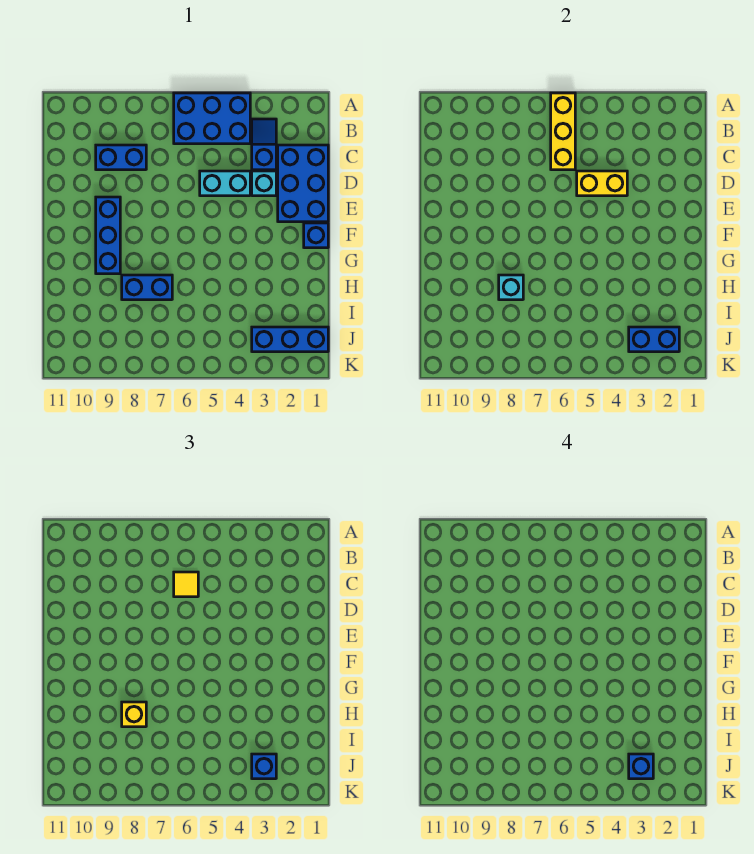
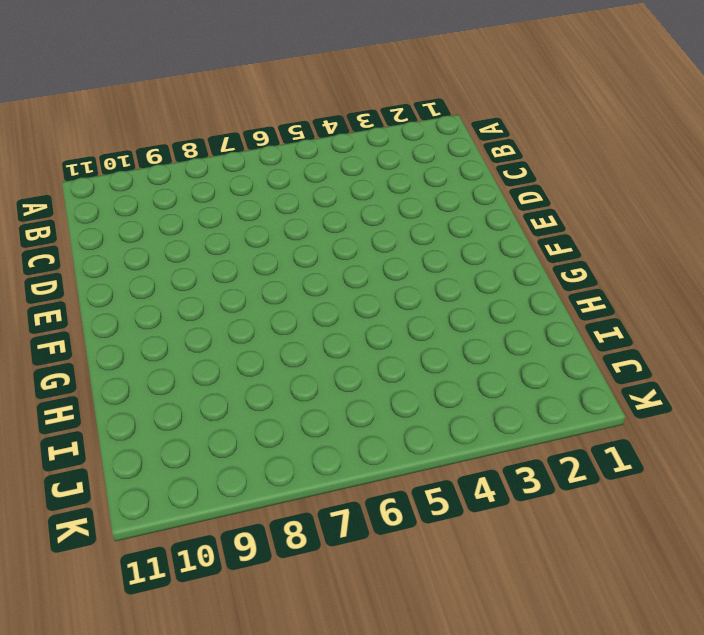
none -> blue brick A4:B6 level 1
none -> blue slope B3:C3 level 1 top C
none -> blue brick C1:E2 level 1

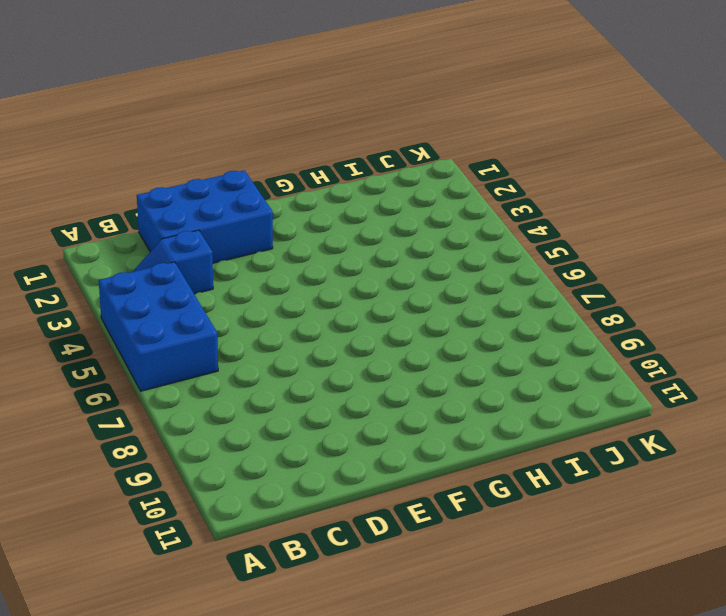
none -> blue brick C8:C9 level 1
none -> cyan brick D3 level 1
none -> cyan brick D4:D5 level 1

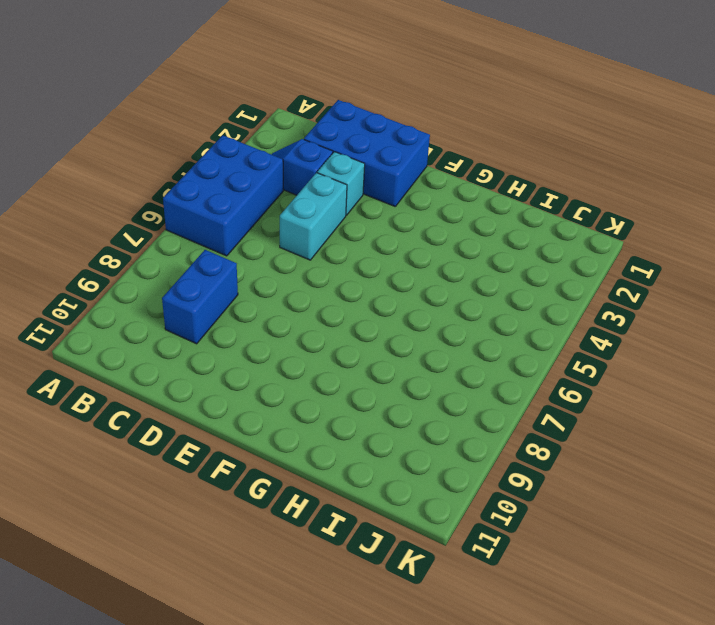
none -> blue brick E9:G9 level 1
none -> blue brick F1 level 1
none -> blue brick H7:H8 level 1

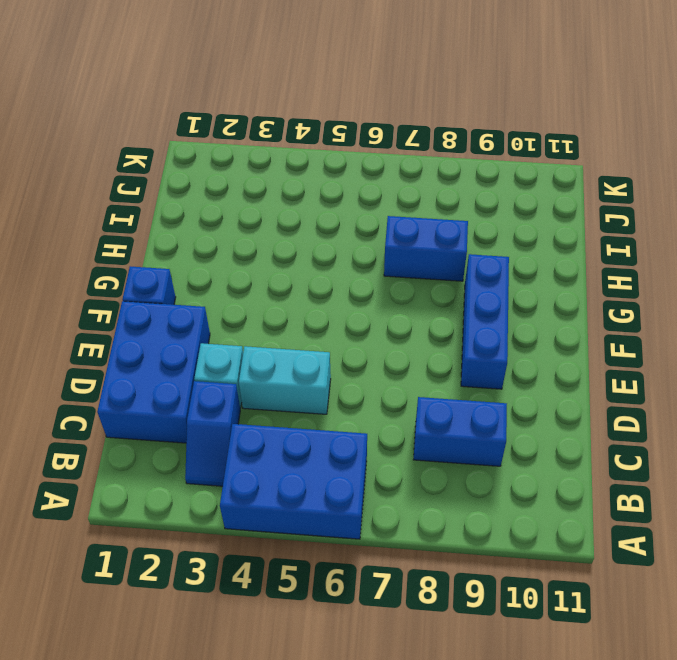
none -> blue brick J1:J3 level 1
none -> yellow brick A6:C6 level 2
none -> yellow brick D4:D5 level 2

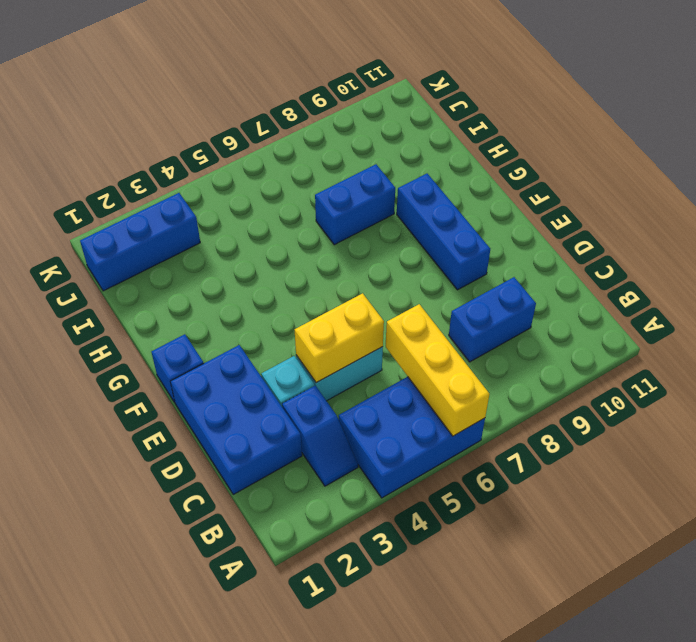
none -> cyan brick H8 level 2
none -> blue brick J2:J3 level 2
none -> yellow tile C6 level 3

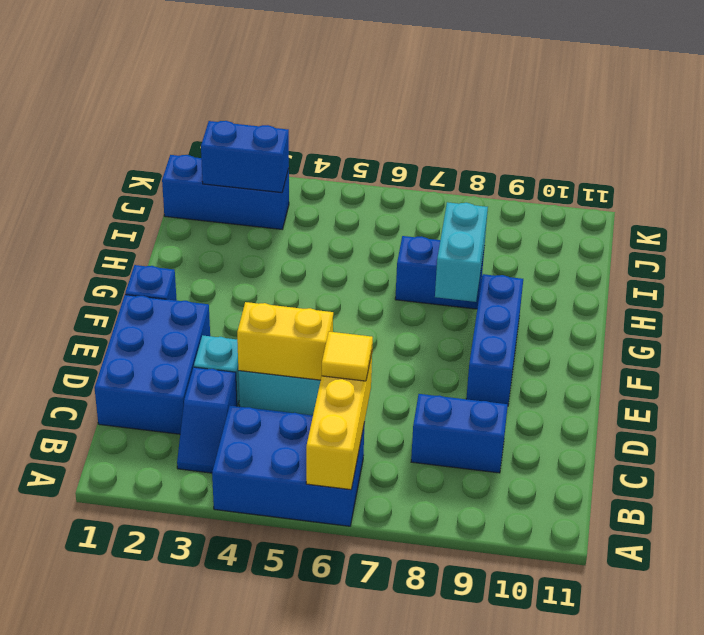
cyan brick G8:H8 level 2 -> cyan brick H8 level 2
none -> yellow brick H8 level 3
none -> blue brick J3 level 3
none -> blue brick J3 level 4

